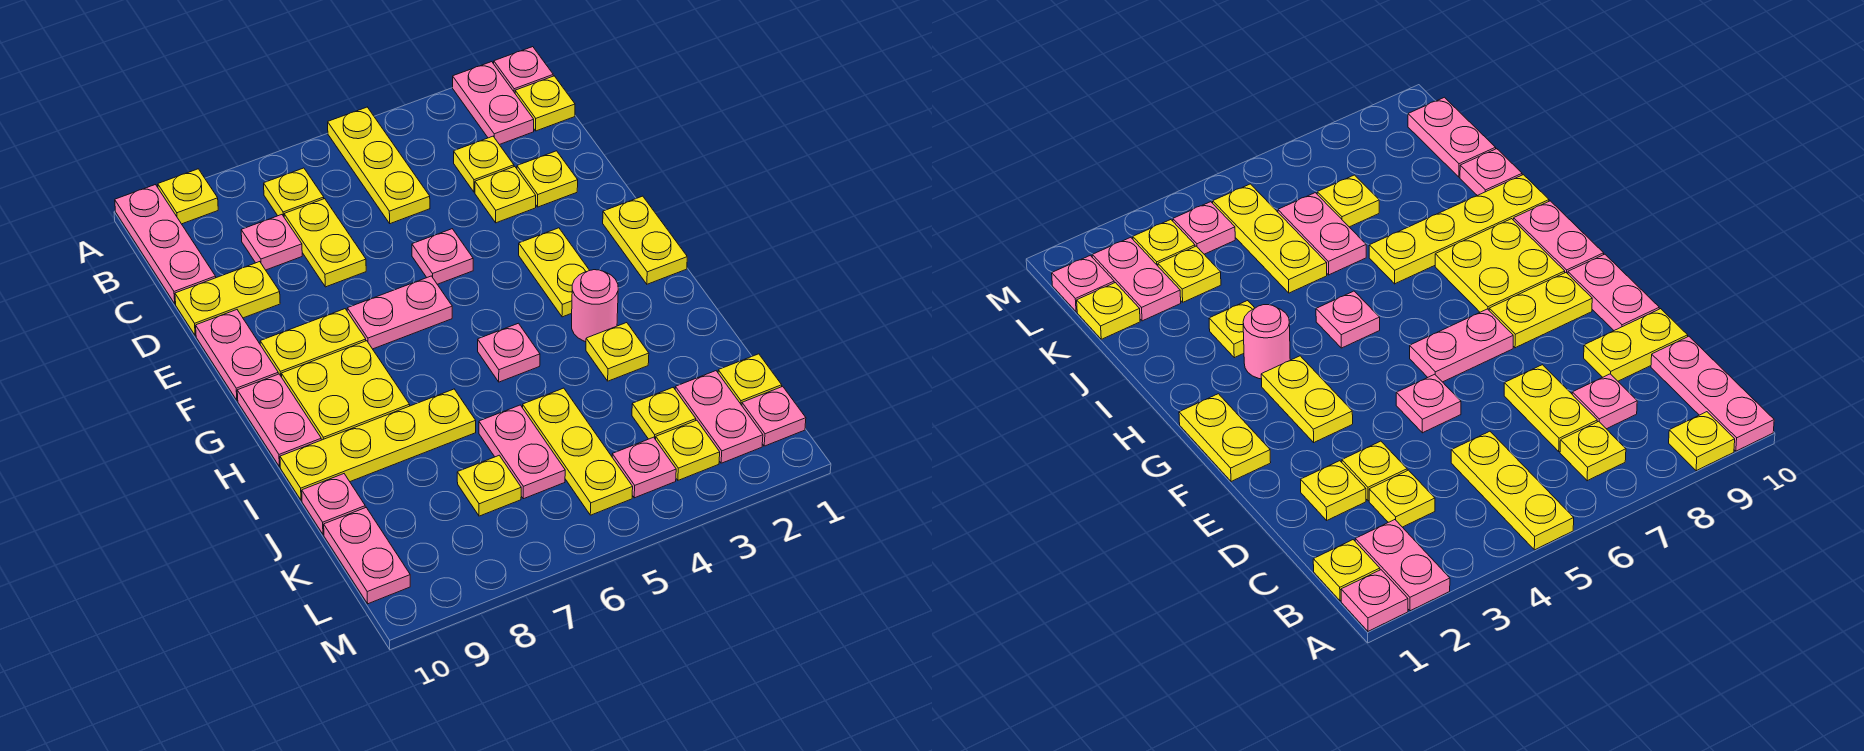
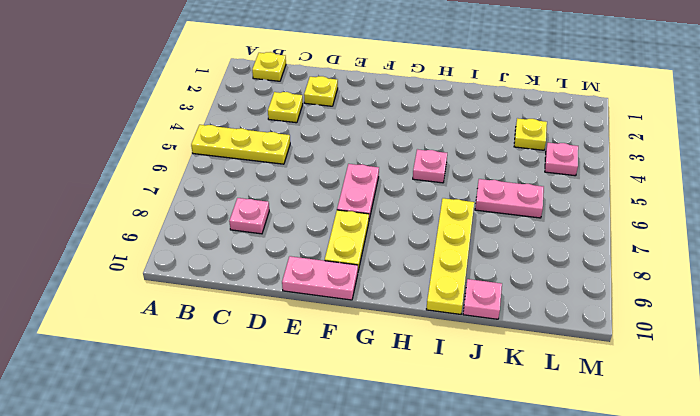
none -> pink plate A1 level 1
none -> pink plate A2:B2 level 1
none -> yellow plate A9 level 1
none -> pink plate A10:C10 level 1

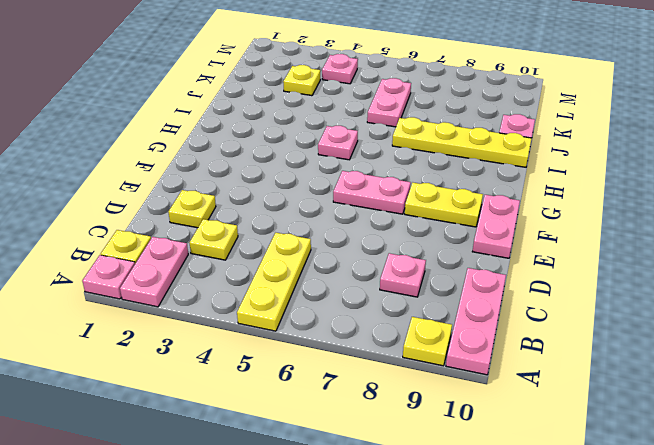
none -> yellow plate B7 level 1
none -> yellow plate C7:D7 level 1
none -> yellow plate D3 level 1
none -> yellow plate D9:D10 level 1

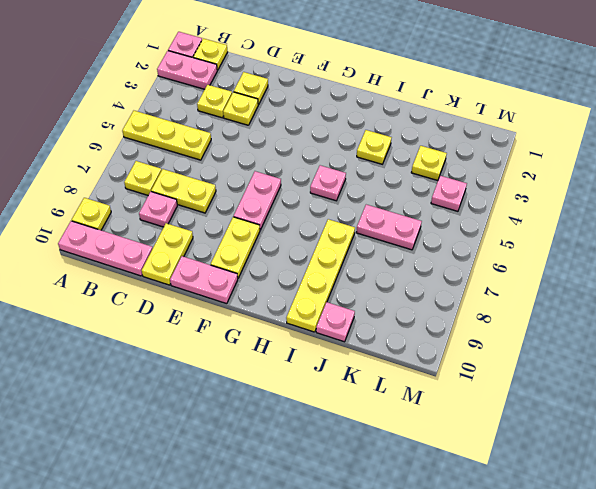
none -> pink plate E5 level 1
none -> yellow plate F1:G1 level 1
none -> yellow plate F3:G3 level 1
none -> yellow plate G8:H9 level 1

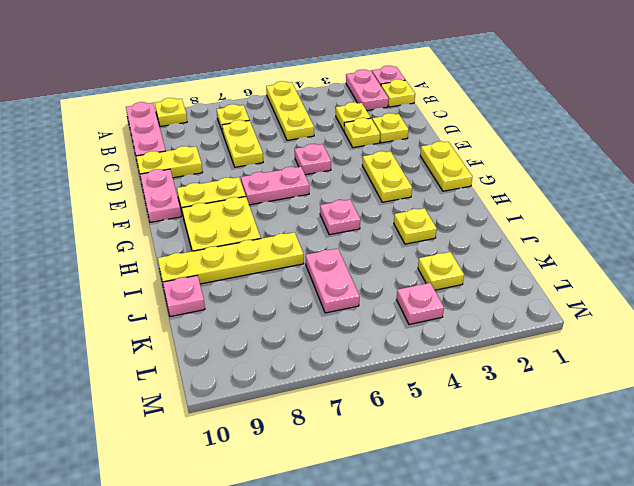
none -> pink plate C8 level 1
none -> pink plate G10:H10 level 1
none -> pink round brick H3 level 1
none -> yellow plate J5:L5 level 1

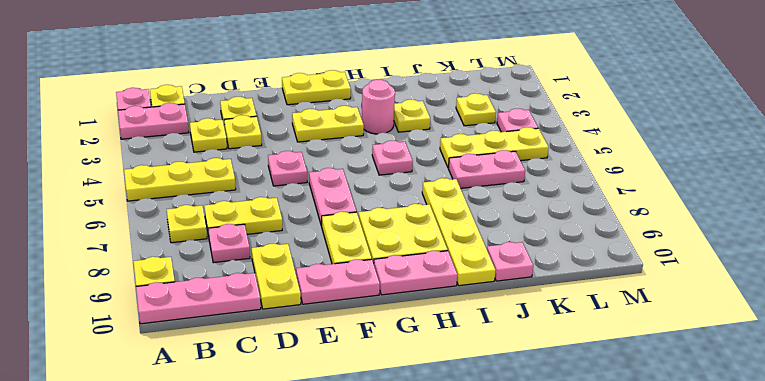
none -> yellow plate K1 level 1
none -> pink plate K2:L2 level 1
none -> yellow plate K7 level 1
none -> pink plate K10:L10 level 1

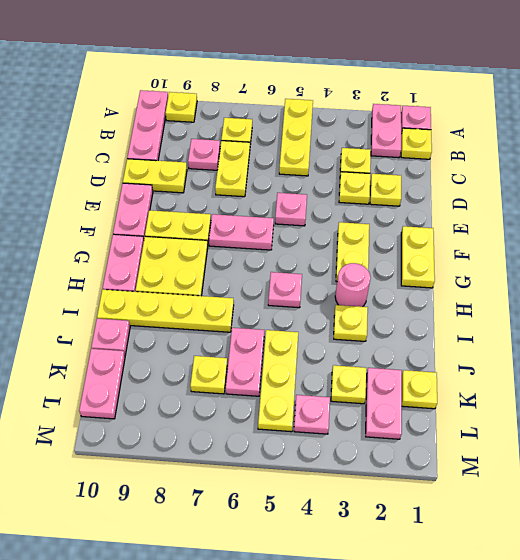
none -> pink plate L1 level 1
none -> yellow plate L3 level 1

